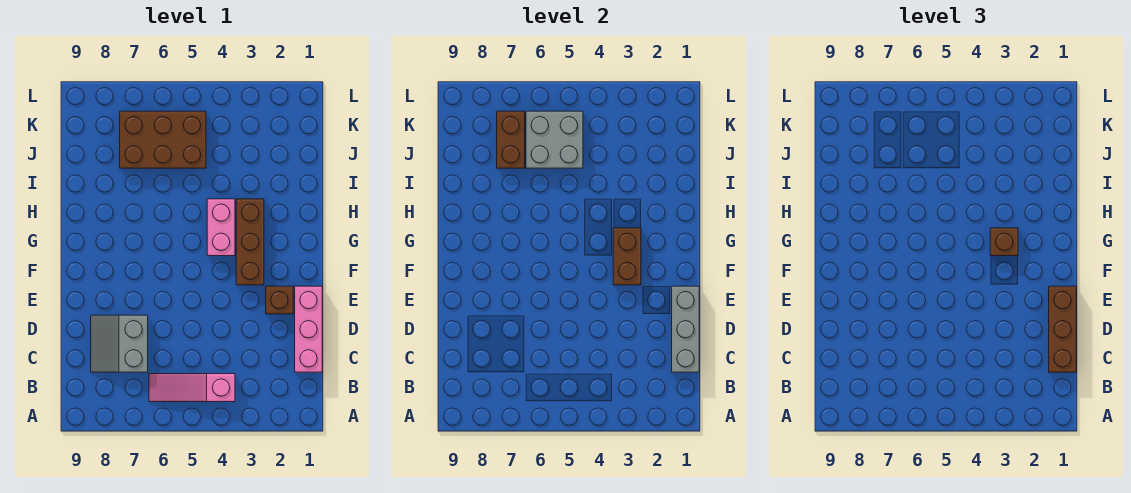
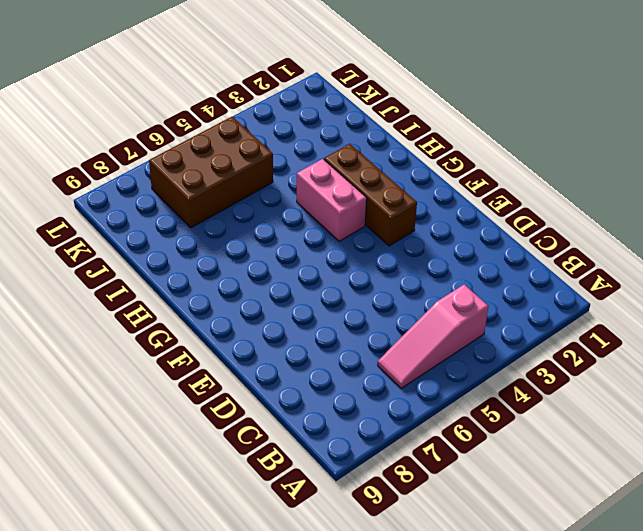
none -> pink brick C1:E1 level 1
none -> grey slope C7:D8 level 1 top 7
none -> brown brick E2 level 1

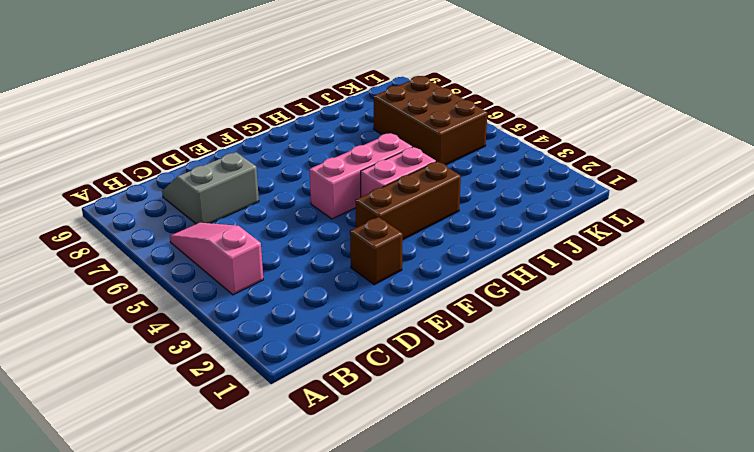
pink brick F5:H5 level 1 -> pink brick C1:E1 level 1
none -> grey brick C1:E1 level 2
none -> brown brick F3:G3 level 2
none -> grey brick J5:K6 level 2

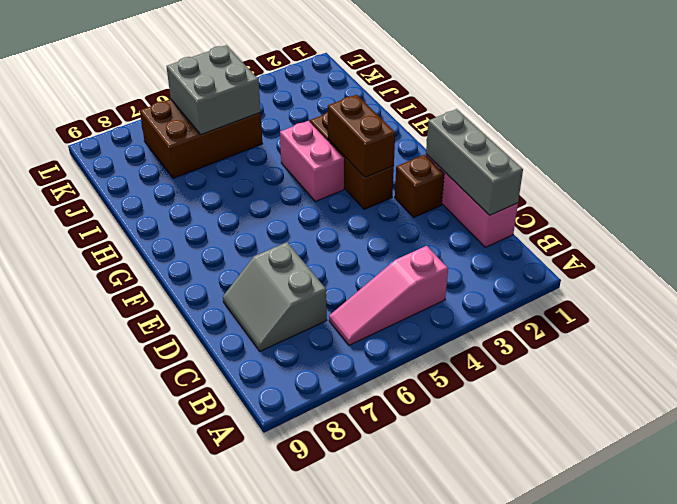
none -> brown brick J7:K7 level 2
none -> brown brick C1:E1 level 3
none -> brown brick G3 level 3

